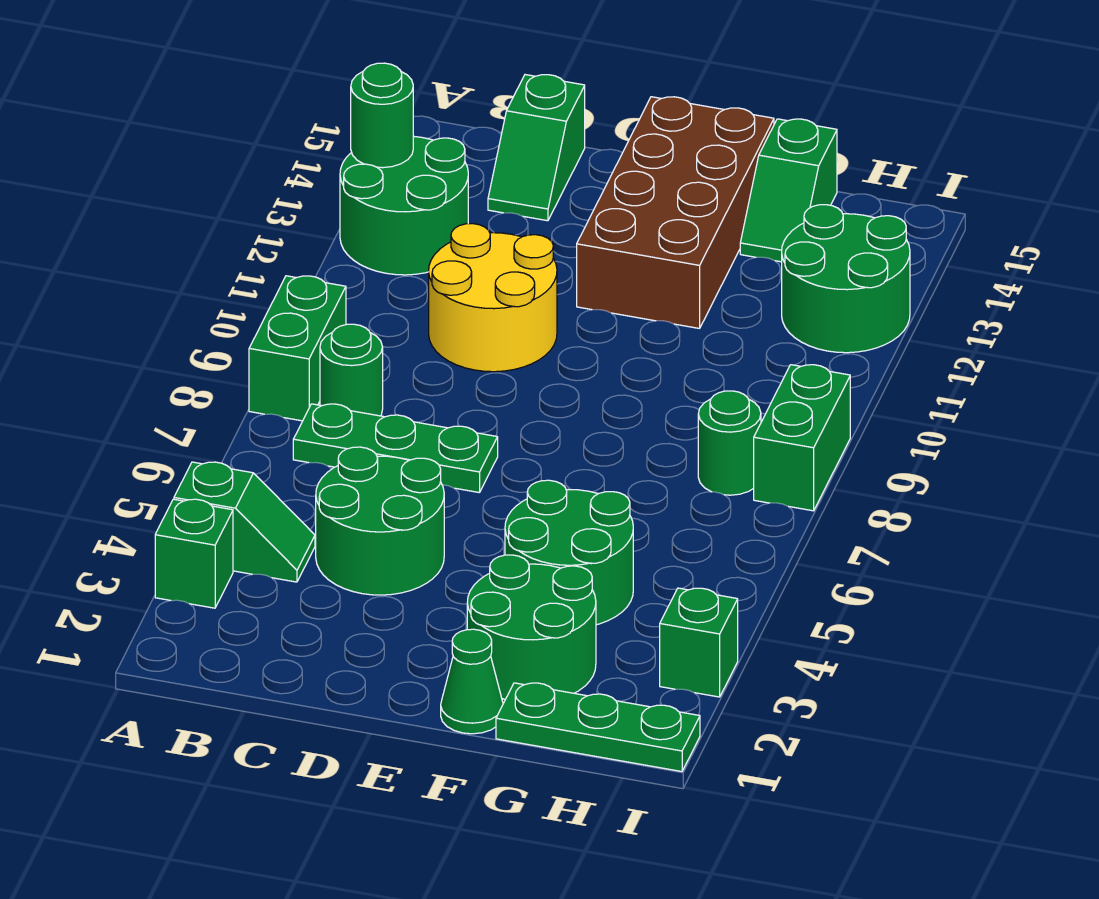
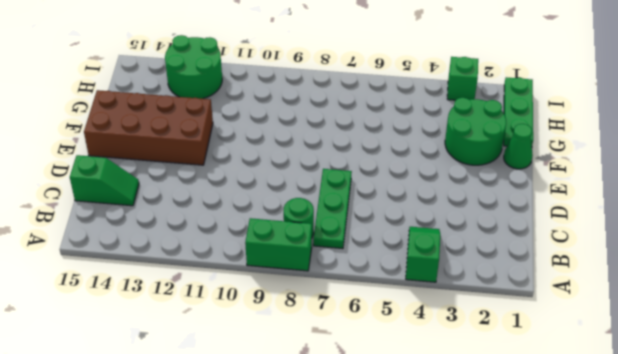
none -> green brick A3 level 1
none -> green round brick A12:B13 level 1
none -> green round brick C4:D5 level 1

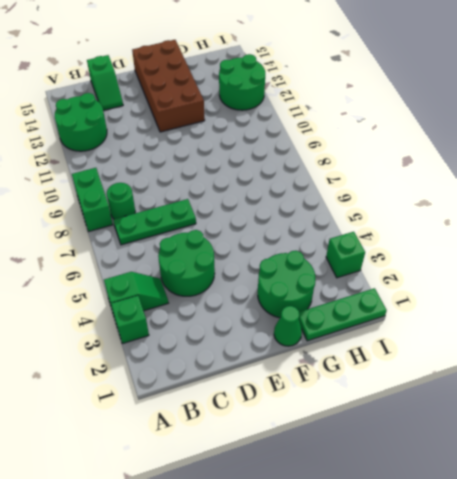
none -> yellow round brick C10:D11 level 1
none -> green round brick F4:G5 level 1
none -> green slope G14:G15 level 1 top 15

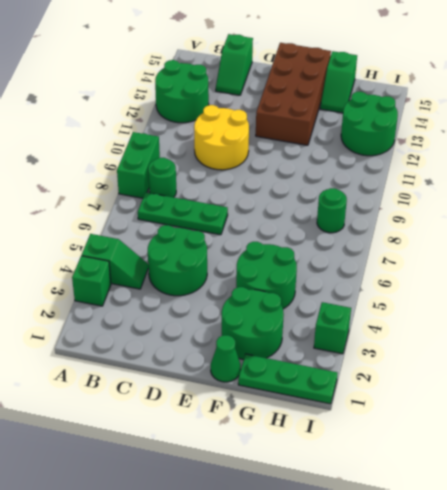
none -> green brick I8:I9 level 1
none -> green round brick A13 level 2

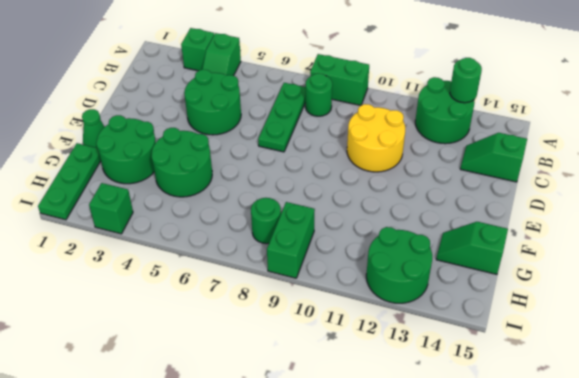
green brick H9:I9 level 1 -> green brick I8:I9 level 1
none -> brown brick E12:F15 level 1

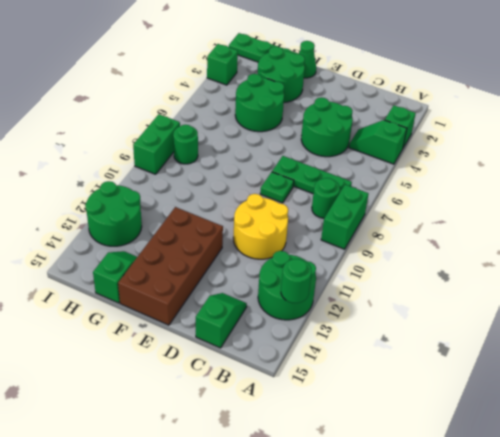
green plate D8 level 1 -> none

